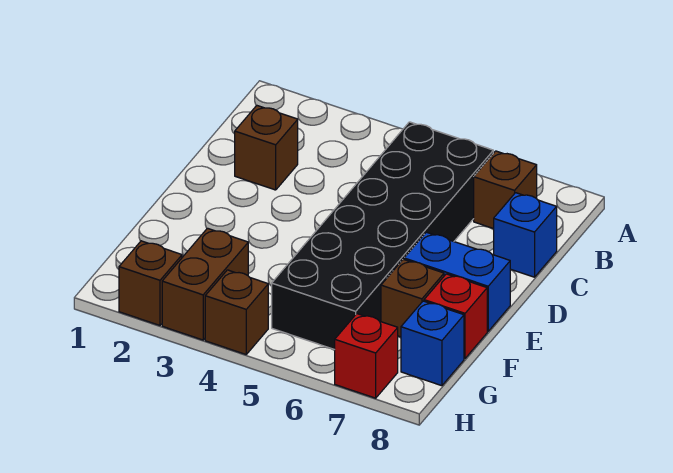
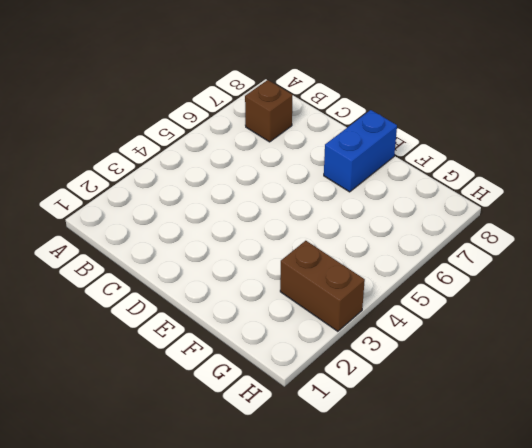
none -> black brick B5:G6 level 1
none -> brown brick C2 level 1
none -> blue brick C8 level 1

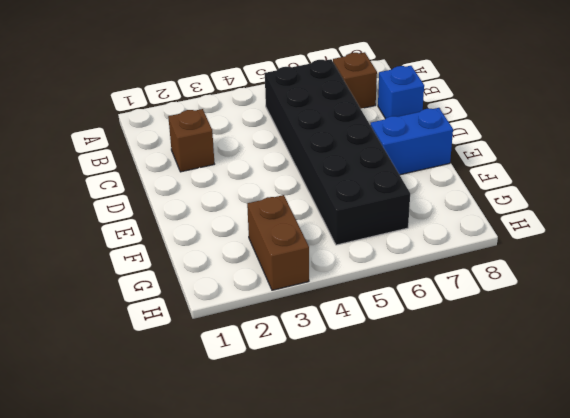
none -> brown brick F7 level 1
none -> red brick F8 level 1
none -> blue brick G8 level 1

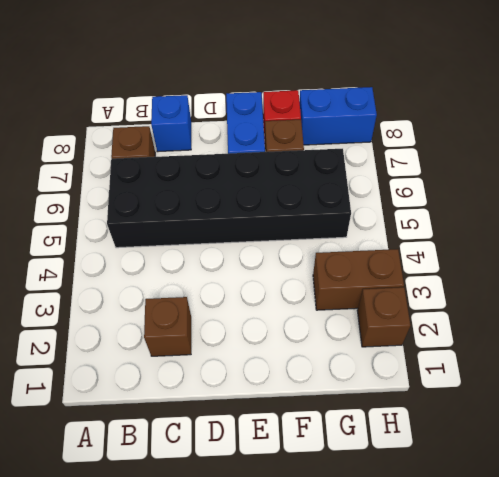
blue brick G8:H8 level 1 -> blue brick G8 level 1
none -> brown brick H4 level 1
none -> red brick H7 level 1

